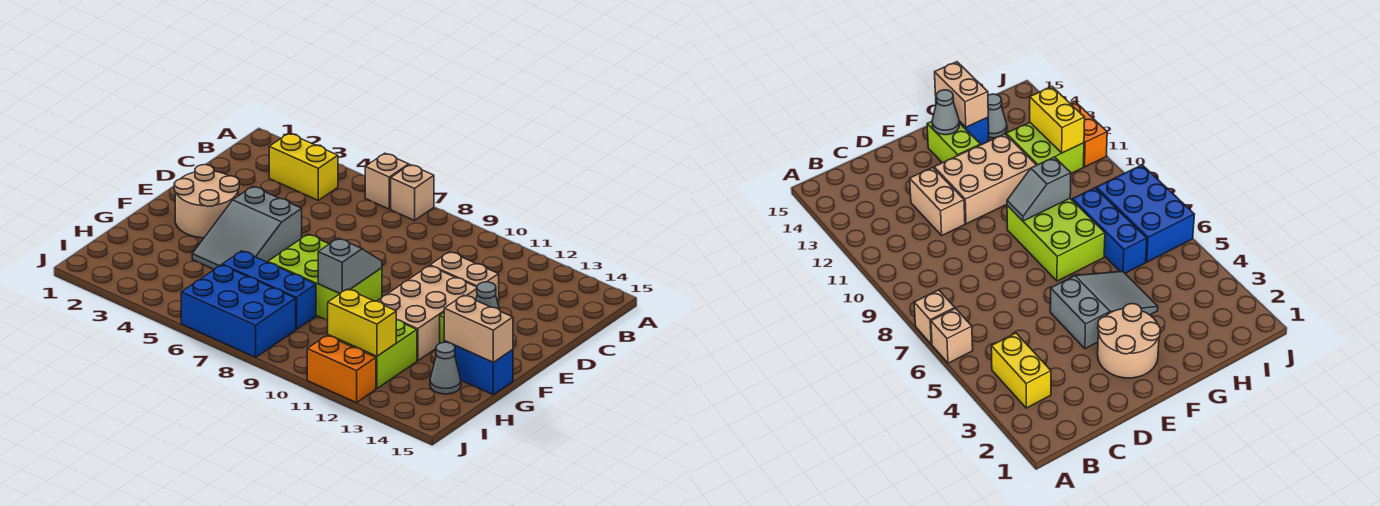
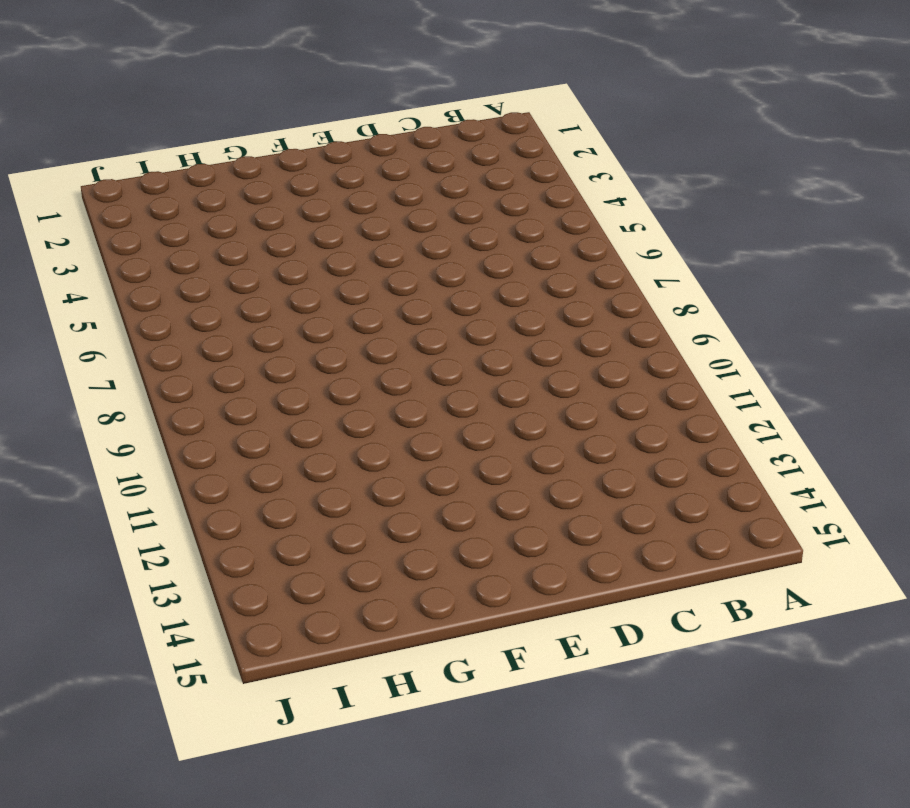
none -> tan brick A6 level 1
none -> tan brick A7 level 1
none -> yellow brick B3:B4 level 1

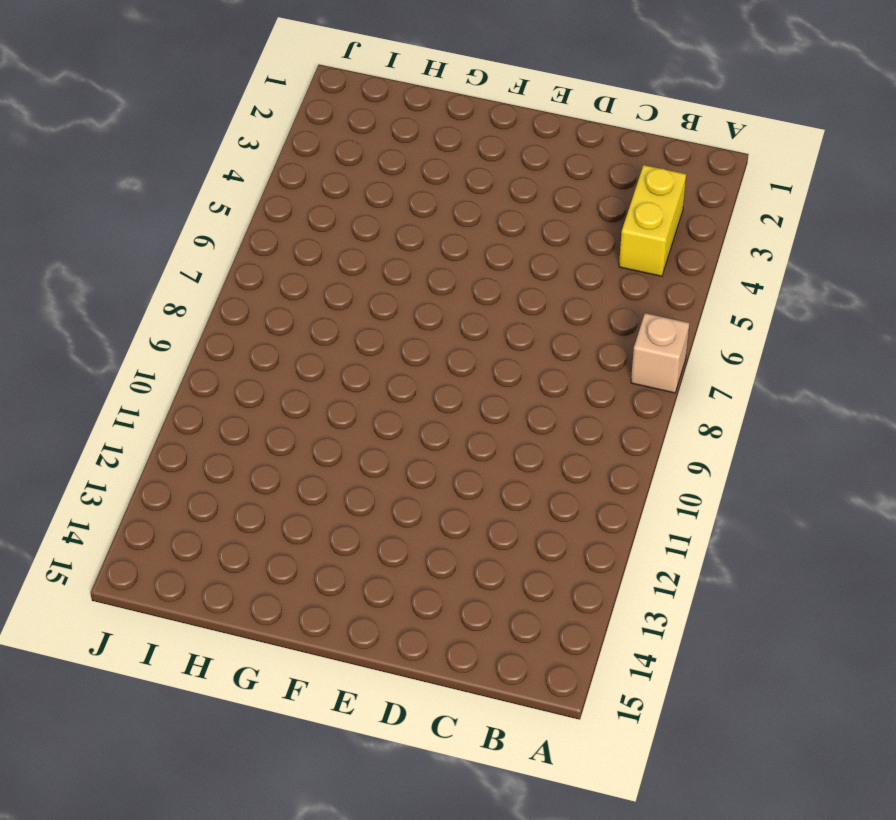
none -> tan brick A6 level 1
none -> tan brick D11:D12 level 1
none -> tan round brick E2:F3 level 1

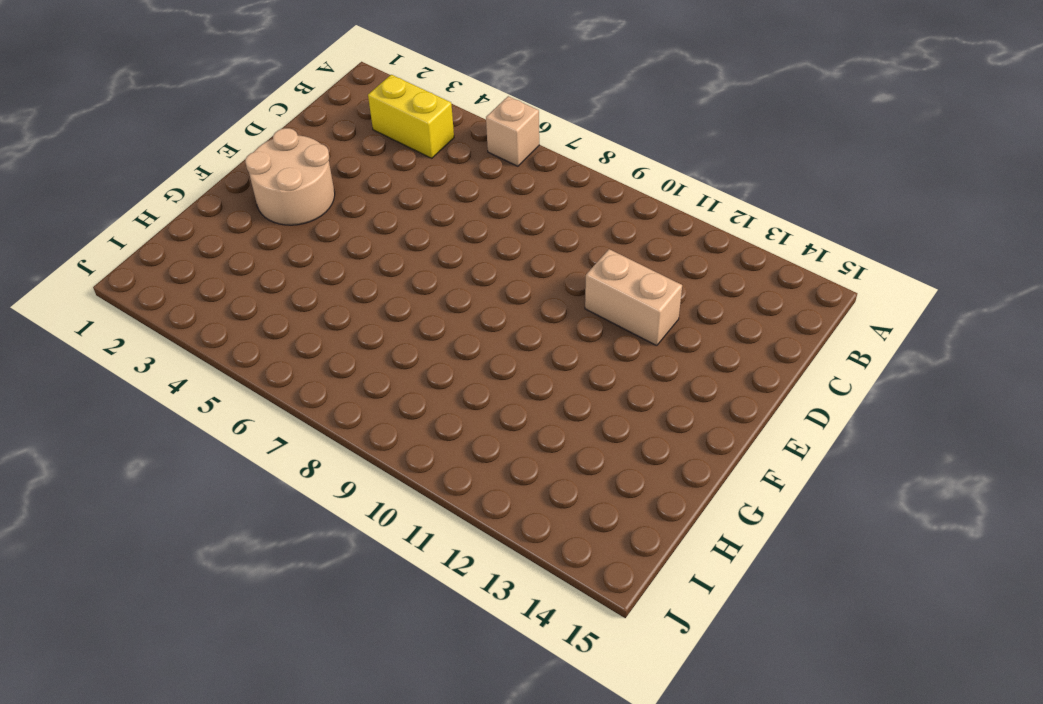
none -> tan brick A7 level 1
none -> grey slope E4:G5 level 1 top E
none -> tan brick E11:G12 level 1

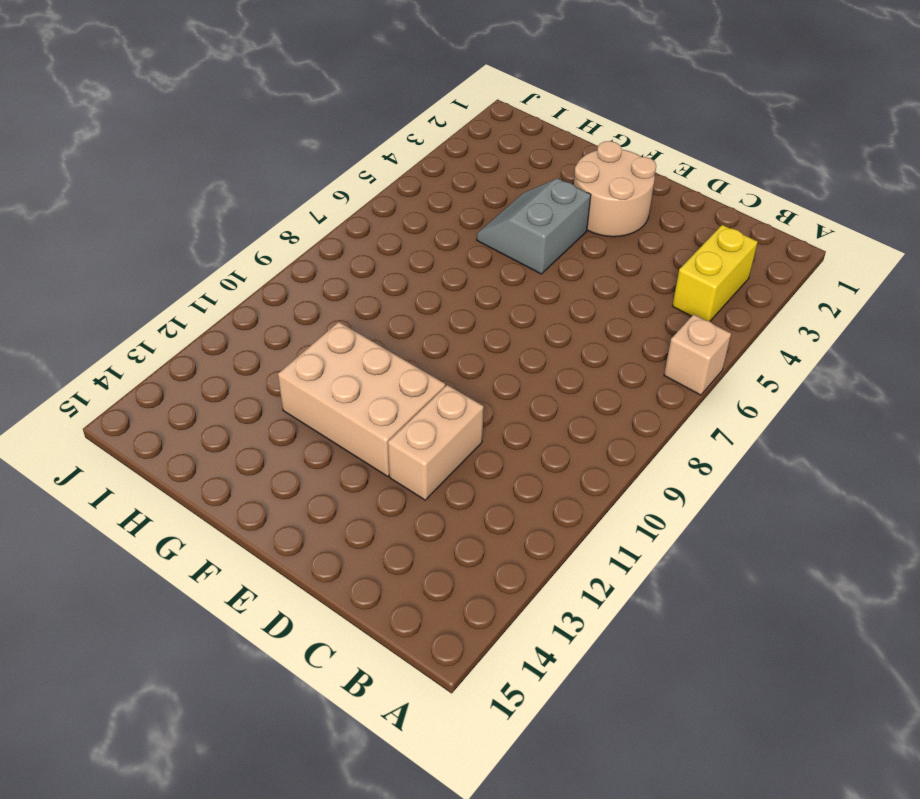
grey slope F4:G5 level 1 top F -> grey slope E4:G5 level 1 top E
none -> tan brick A7 level 1
none -> lime brick F7:G9 level 1
none -> lime brick F13:F14 level 1

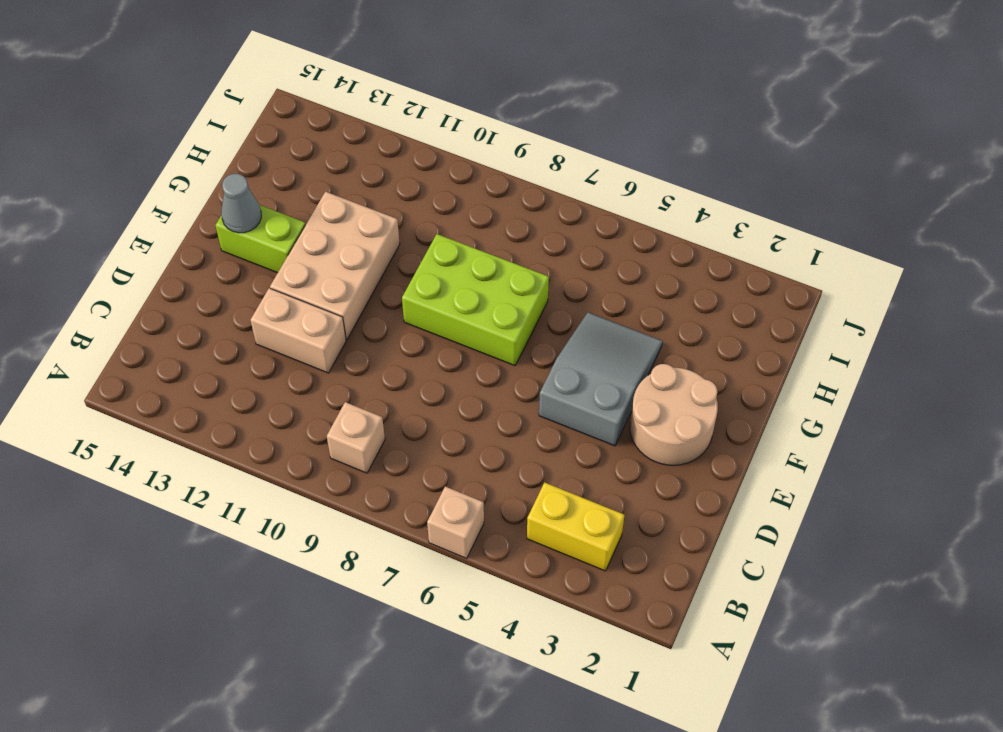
tan brick B9 level 1 -> tan brick A7 level 1
none -> blue brick G14:G15 level 1
none -> blue brick H6:H8 level 1
none -> lime brick H11:I12 level 1

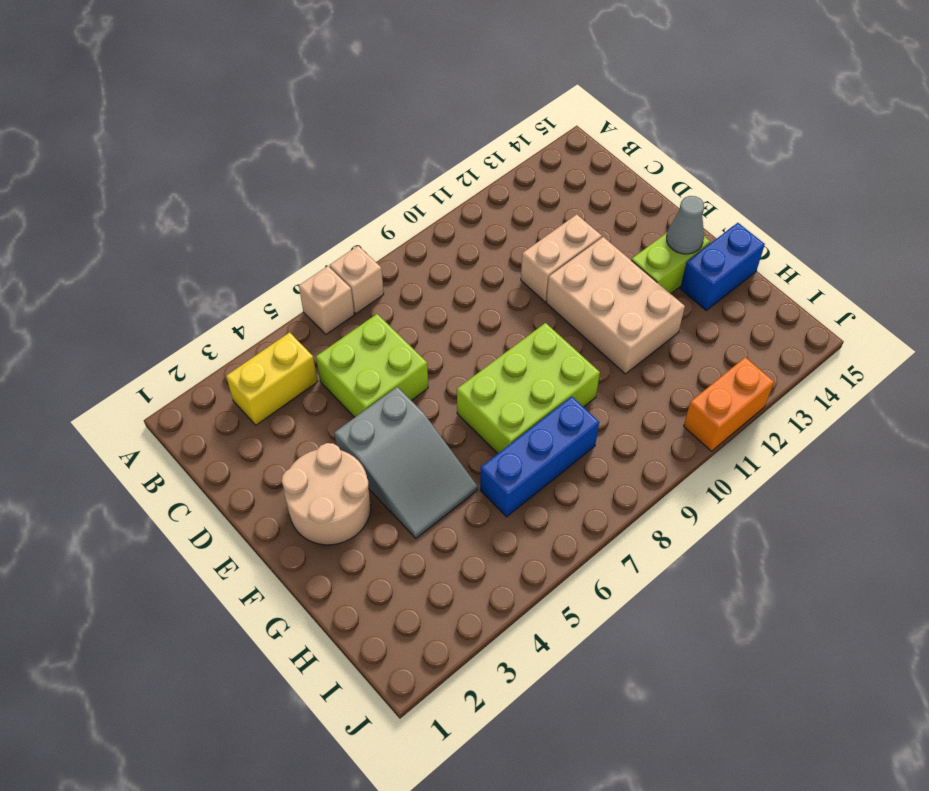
lime brick C5:D6 level 1 -> lime brick H11:I12 level 1
none -> grey cone H14 level 1
none -> blue brick I6:J8 level 1
none -> grey slope F9:G9 level 2 top G

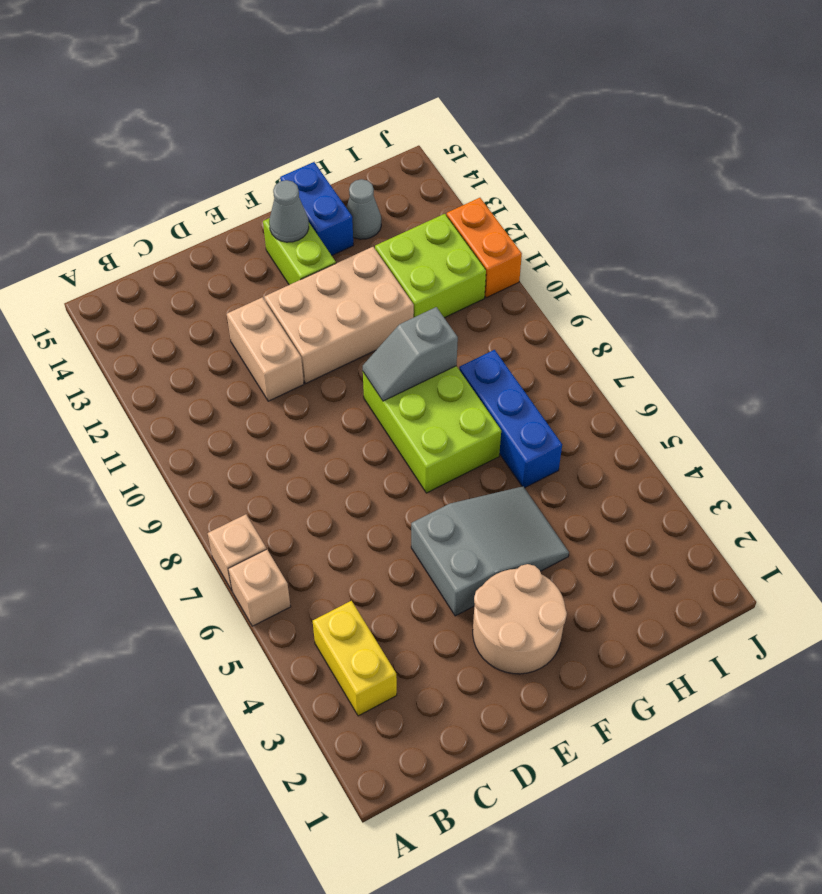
none -> blue brick I6:J8 level 1
none -> tan brick G14:G15 level 2
none -> yellow brick I11:I12 level 2

